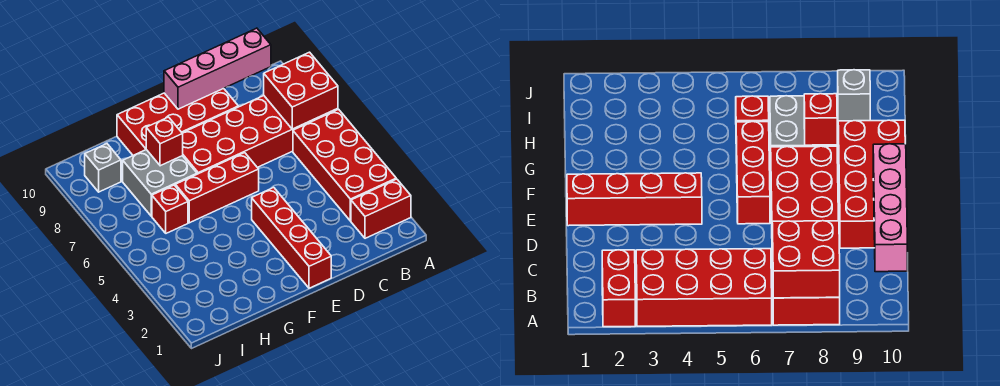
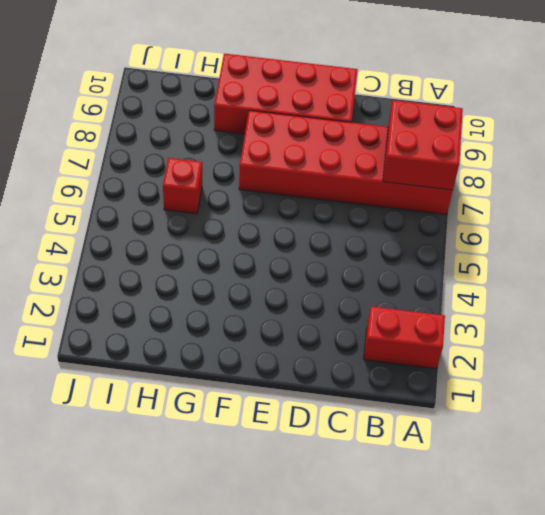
none -> red brick A3:B6 level 1
none -> red brick E1:E4 level 1
none -> red brick E6:G6 level 1

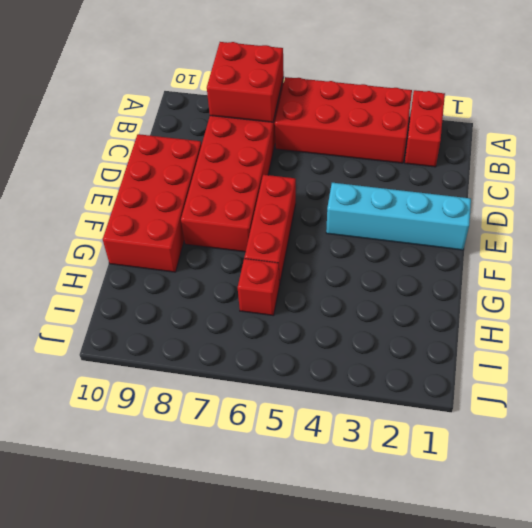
cyan brick E1:E4 level 1 -> red brick E1:E4 level 1
none -> grey brick G7:H8 level 1
none -> grey brick I9 level 1
none -> pink brick B10:E10 level 2

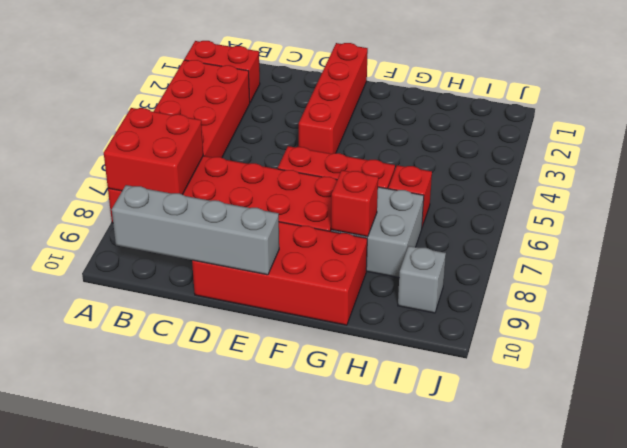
grey brick B10:E10 level 2 -> pink brick B10:E10 level 2

